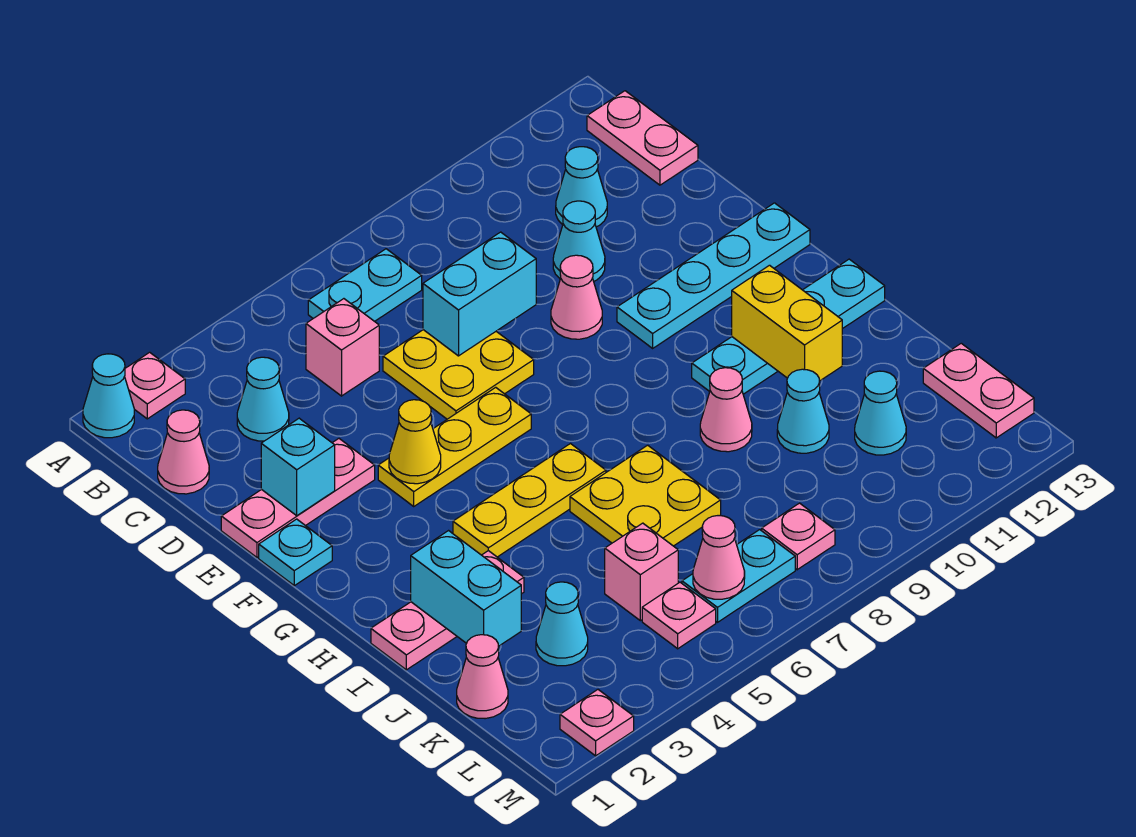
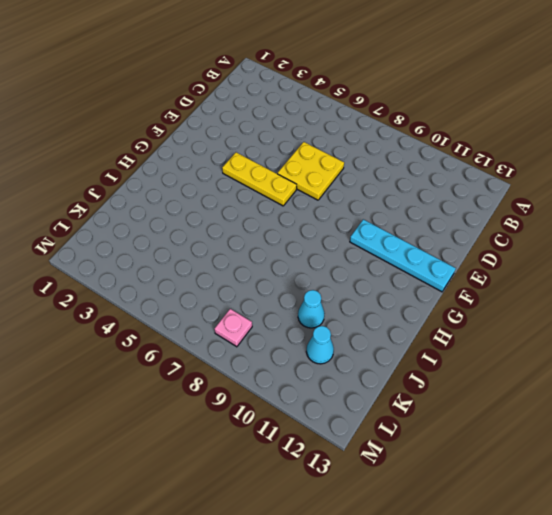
none -> cyan cone A1 level 1
none -> pink plate A2 level 1
none -> cyan plate B6:B7 level 1
none -> pink plate B13:C13 level 1

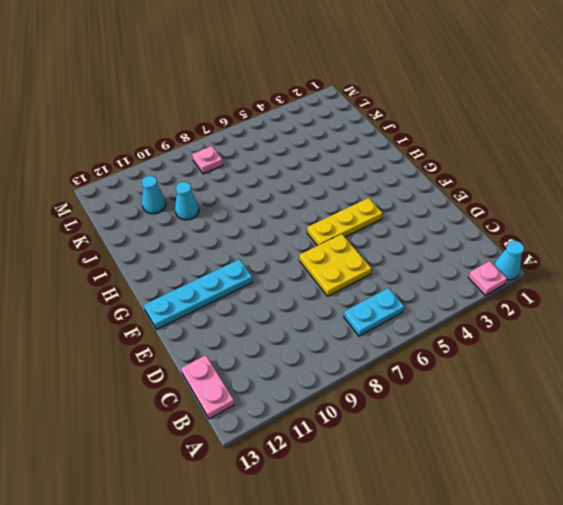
none -> pink cone C1 level 1
none -> cyan cone C3 level 1
none -> pink brick C5 level 1
none -> cyan cone C11 level 1

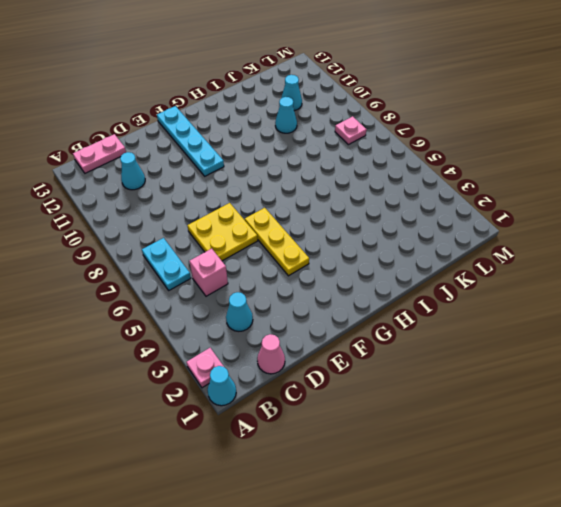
none -> cyan cone D10 level 1
none -> pink plate E1:E3 level 1
none -> pink cone E9 level 1
none -> cyan plate F1 level 1

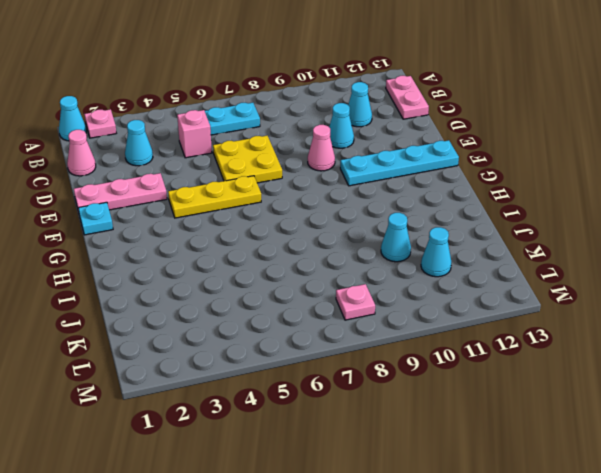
none -> yellow plate H4:H6 level 1
none -> cyan plate H10:H13 level 1
none -> pink plate I1:I3 level 1
none -> yellow plate I6:J7 level 1

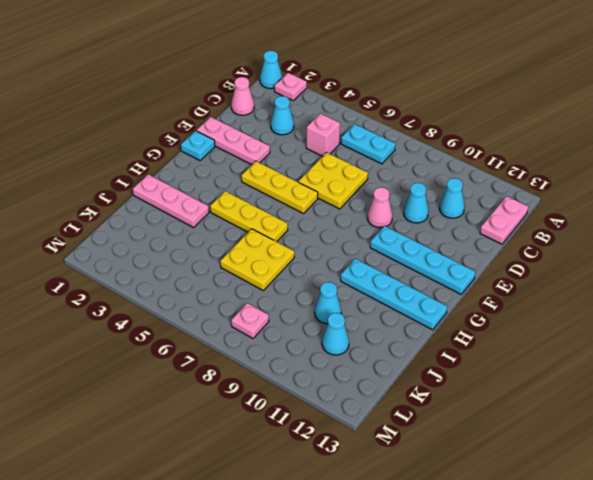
none -> pink cone I9 level 1
none -> pink cone K1 level 1
none -> cyan cone K3 level 1
none -> pink brick K5 level 1

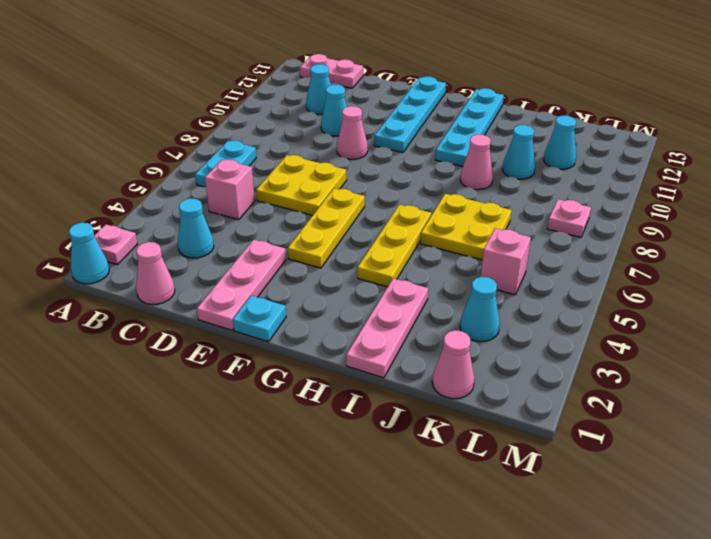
none -> pink plate K13:L13 level 1
none -> pink plate L5 level 1
none -> cyan plate L6:L7 level 1
none -> pink plate M2 level 1

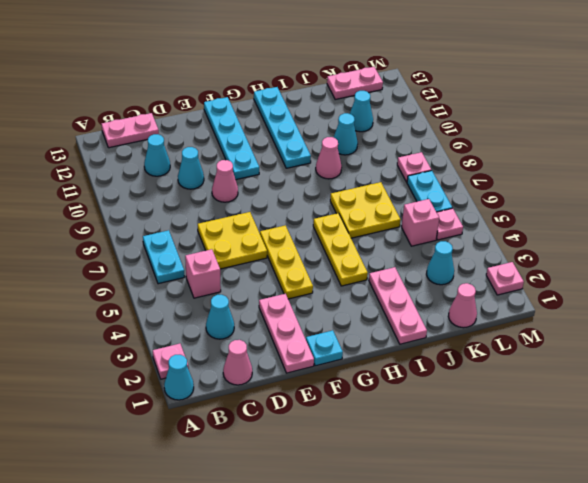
none -> cyan brick D7:D8 level 2
none -> cyan brick E2 level 2
none -> yellow cone F4 level 2
none -> yellow brick H11:I11 level 2

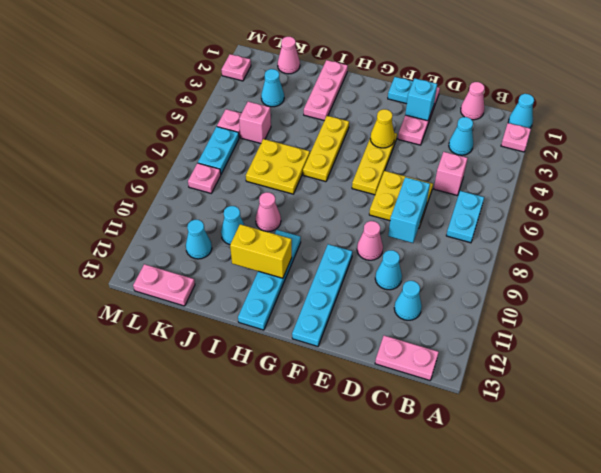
none -> cyan brick I2:J2 level 2
none -> pink cone L6 level 2

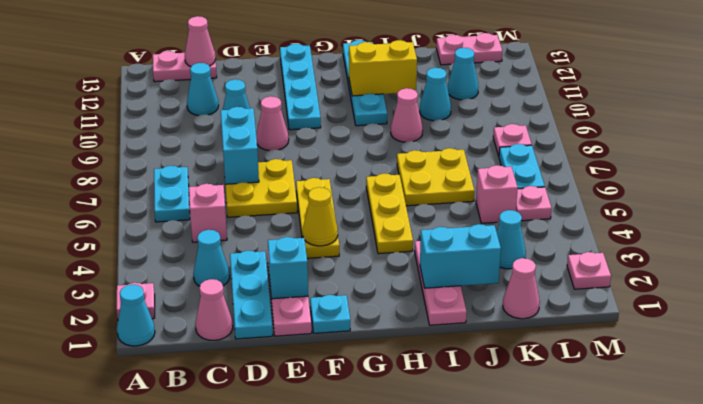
pink cone C13 level 2 -> pink cone L6 level 2
cyan plate D1:D3 level 1 -> none

